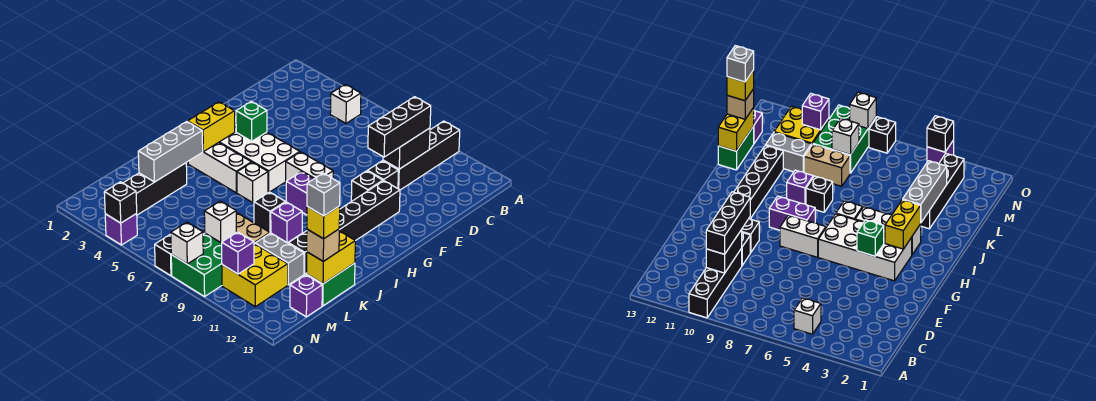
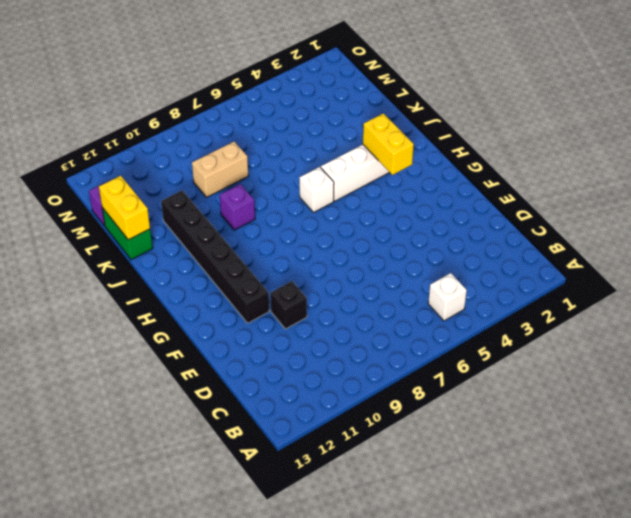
none -> black brick A10:D10 level 1
none -> black brick F10 level 1
none -> white brick G3:H6 level 1
none -> white brick G7:G8 level 1

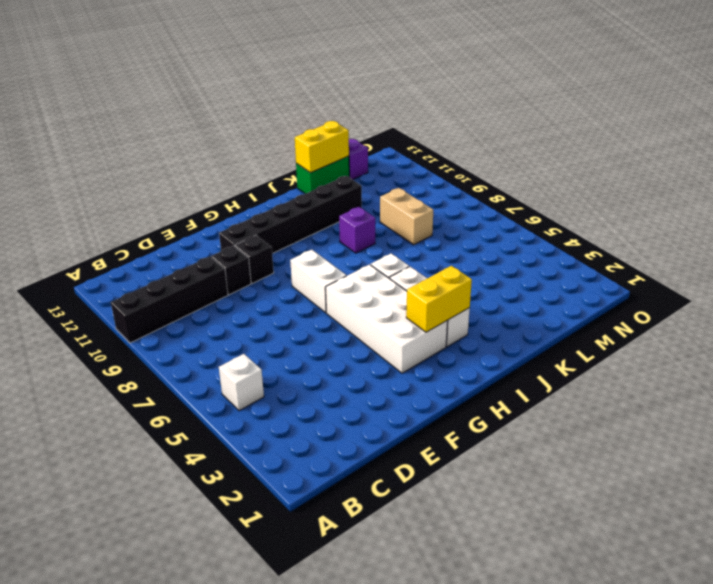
none -> purple brick H8:H9 level 1
none -> black brick J8 level 1
none -> black brick K3:N3 level 1
none -> grey brick L10:L11 level 1

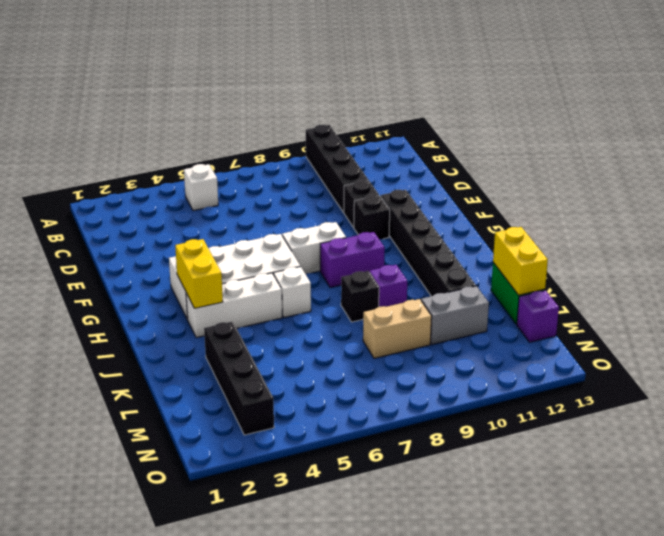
none -> green brick M8:O9 level 1
none -> yellow brick M10:N11 level 1
none -> purple brick O4 level 1
none -> black brick O7 level 1

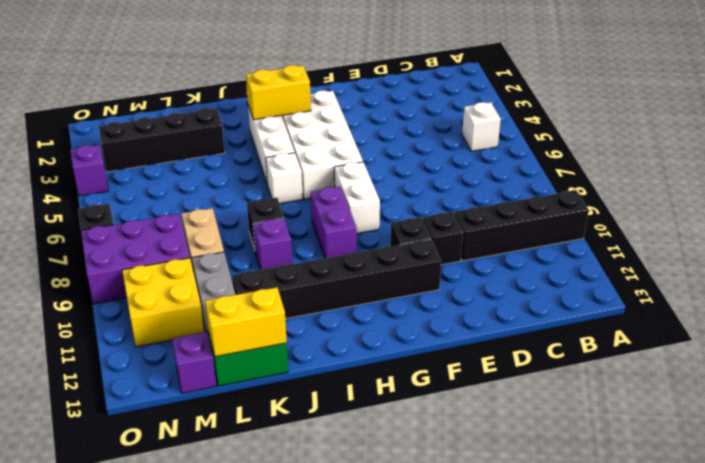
purple brick M8:O9 level 1 -> green brick M8:O9 level 1
none -> black brick C10:D10 level 2
none -> green brick G4 level 2
none -> grey brick J3:L3 level 2
none -> white brick M8 level 2

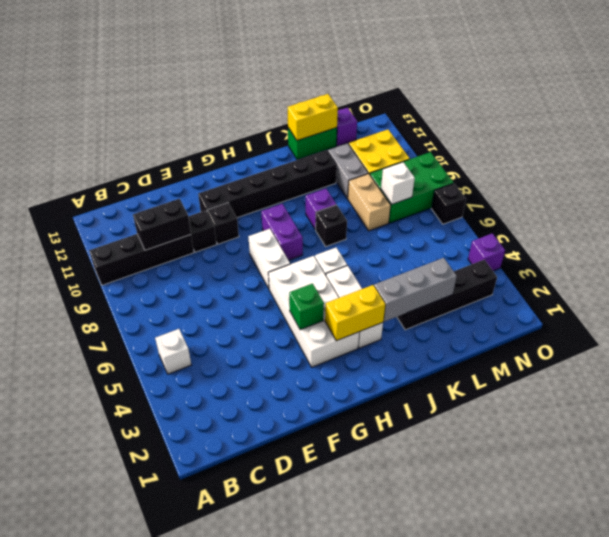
none -> purple brick N10 level 2
none -> black brick O4 level 2
none -> white brick O8 level 2
none -> black brick C10:E10 level 3

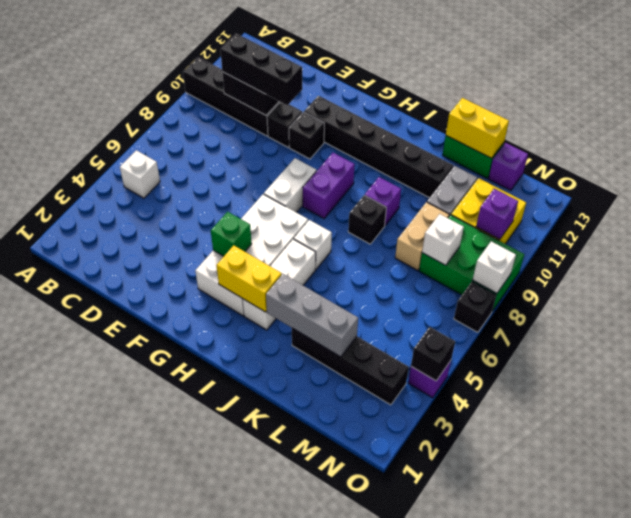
none -> tan brick L13 level 3
none -> yellow brick L13 level 4
none -> grey brick L13 level 5

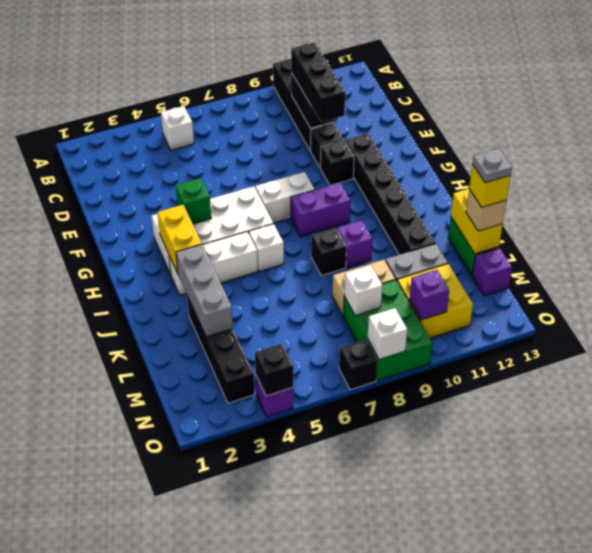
grey plate L13 level 5 -> grey brick L13 level 5

